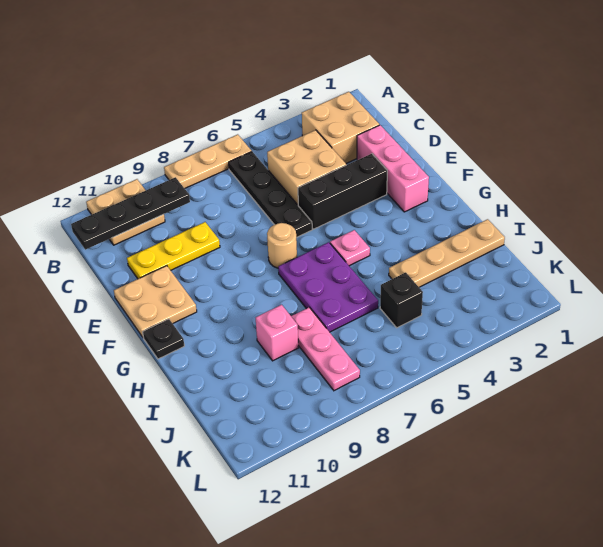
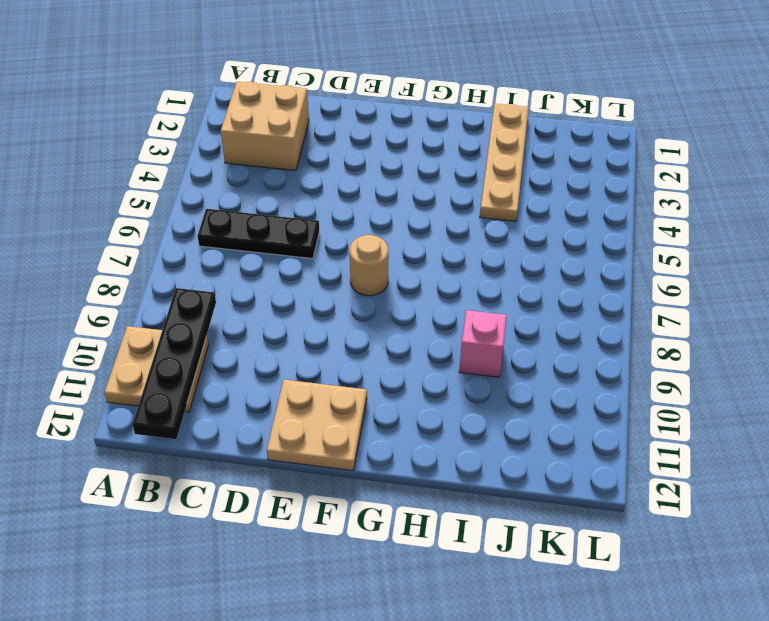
black plate B6:D6 level 1 -> black plate B6:E6 level 1
none -> tan plate A6:A8 level 1
none -> tan brick C4:D5 level 1
none -> pink brick D2:F2 level 1

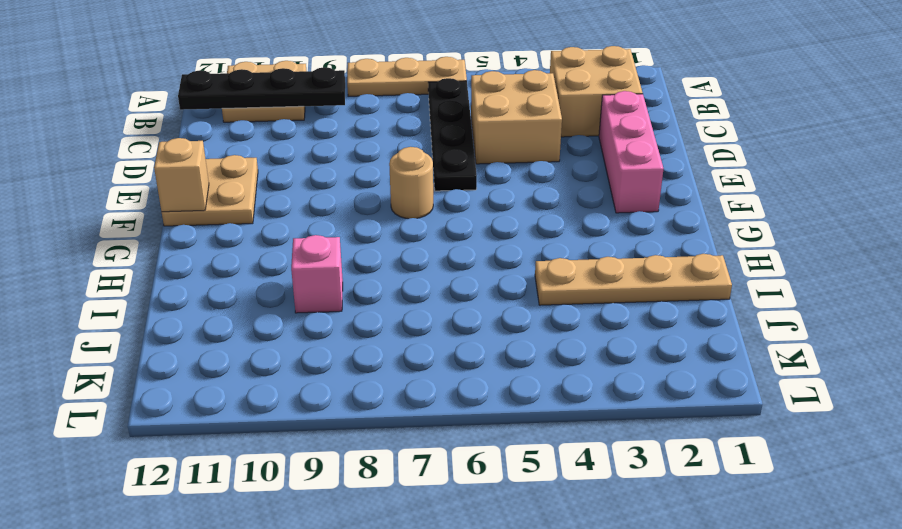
tan brick F12 level 2 -> none
none -> yellow plate D9:D11 level 1
none -> black brick E3:E5 level 1
none -> pink plate G5 level 1

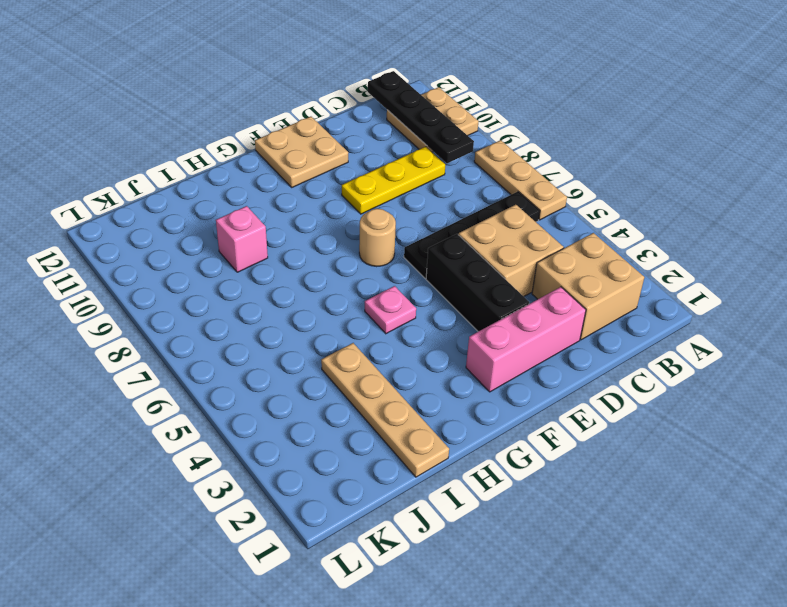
yellow plate C9:E9 level 1 -> yellow plate D9:D11 level 1
none -> purple plate G6:I7 level 1
none -> black plate G12 level 1
none -> pink plate I8:K8 level 1

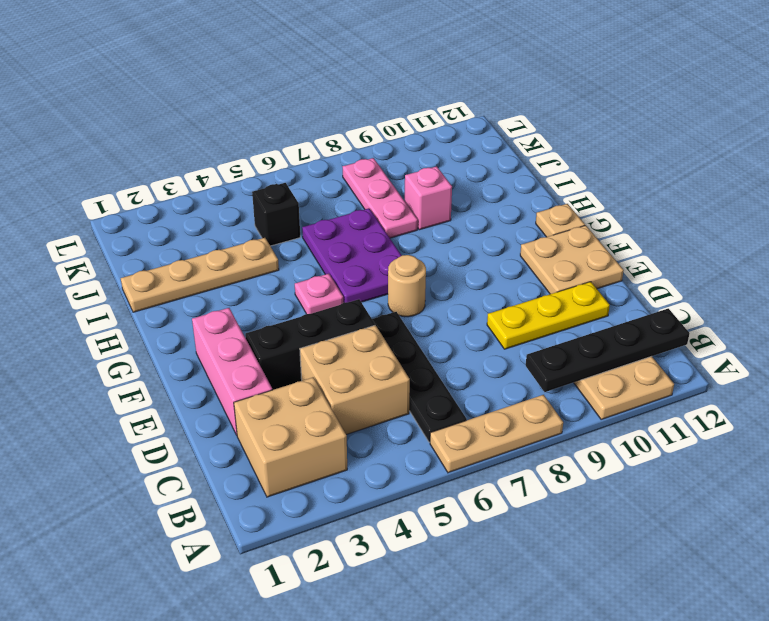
tan plate G12 level 1 -> black plate G12 level 1

